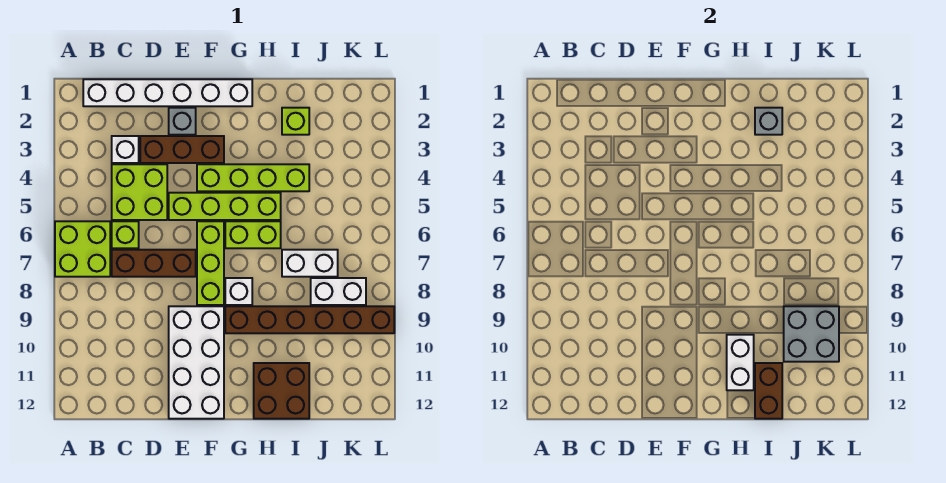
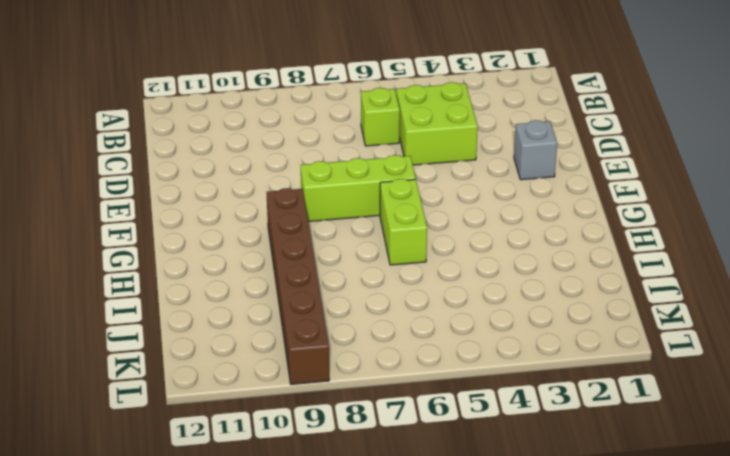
none -> lime brick A6:B7 level 1
none -> white brick B1:G1 level 1
none -> white brick C3 level 1

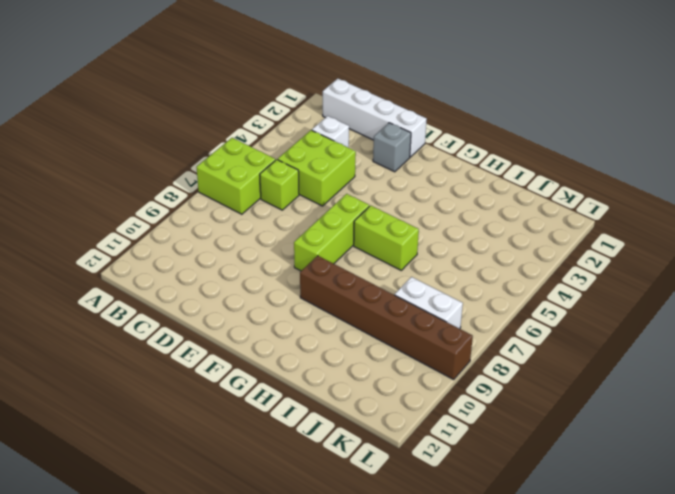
white brick B1:E1 level 1 -> white brick B1:G1 level 1
none -> brown brick C7:E7 level 1
none -> brown brick D3:F3 level 1
none -> lime brick E5:H5 level 1

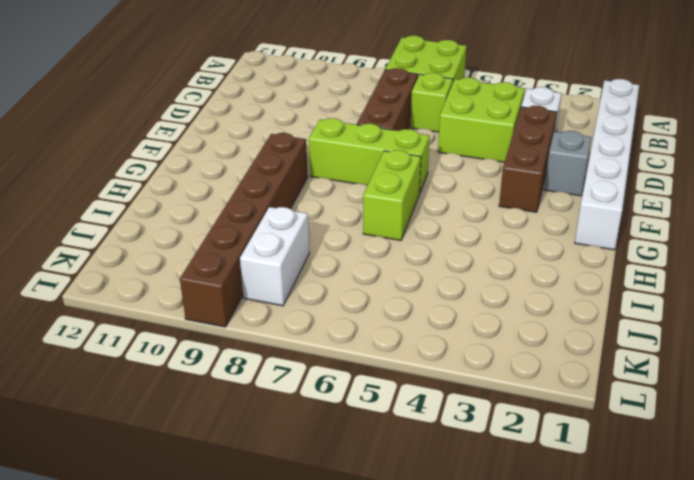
none -> lime brick E5:H5 level 1
none -> white brick E9:F12 level 1
none -> lime brick F4:I4 level 1

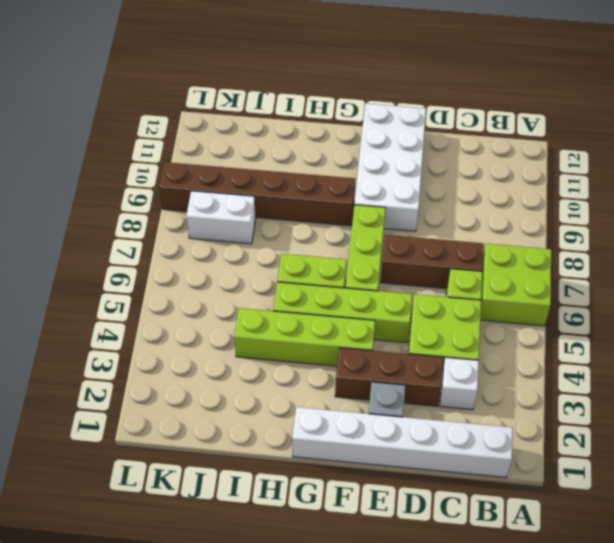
none -> white brick G8 level 1
none -> brown brick H11:I12 level 1
none -> lime brick I2 level 1

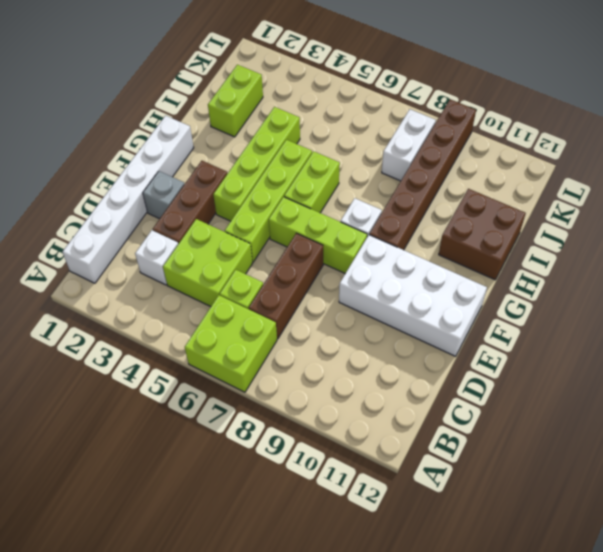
lime brick I2:J2 level 1 -> lime brick I2 level 1
none -> white brick I7:J7 level 1
none -> white brick H10:H11 level 2
none -> grey brick I2 level 2

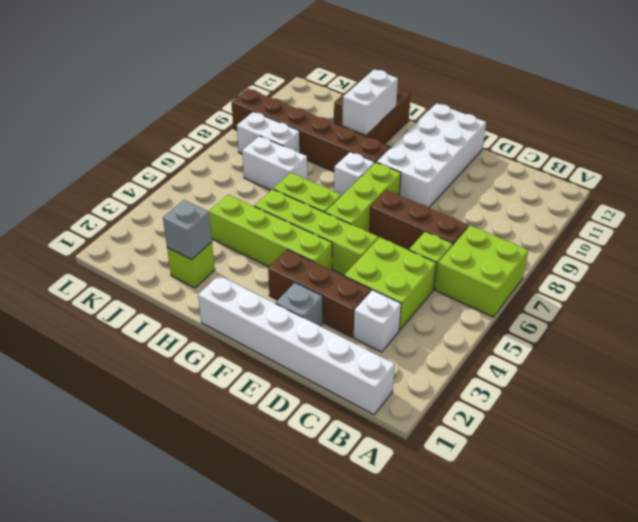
none -> brown brick I11:I12 level 2
none -> grey brick J9:K10 level 2

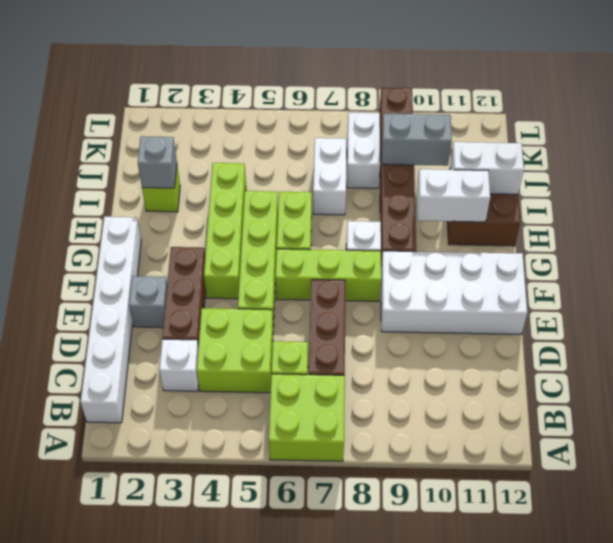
white brick I11:I12 level 2 -> brown brick I11:I12 level 2
grey brick J9:J10 level 2 -> grey brick J9:K10 level 2

